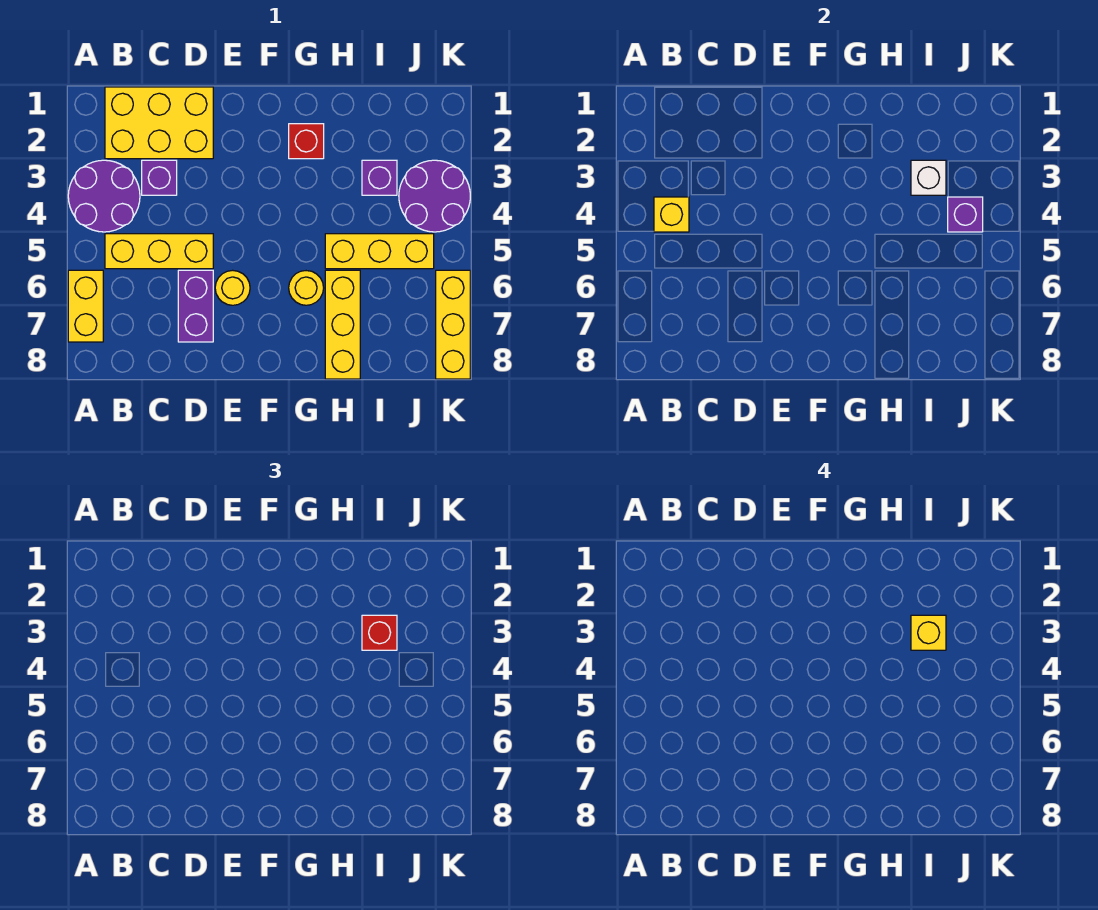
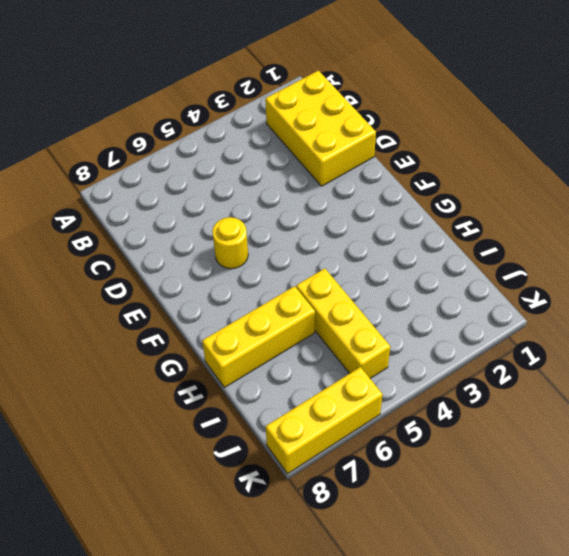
none -> purple round brick A3:B4 level 1
none -> yellow brick A6:A7 level 1
none -> yellow brick B5:D5 level 1

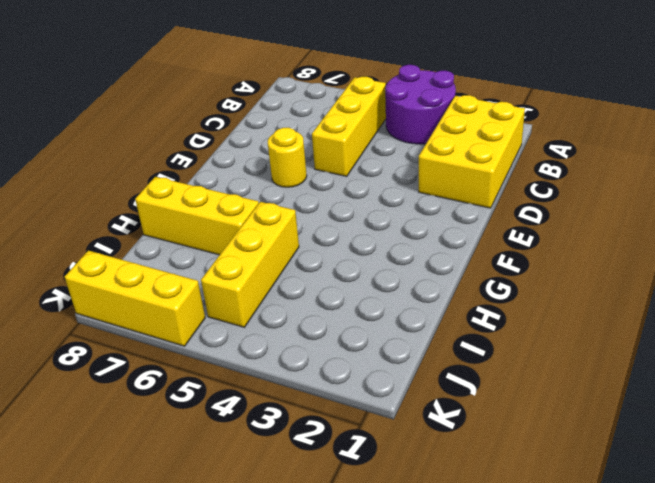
none -> yellow brick A6:A7 level 1
none -> purple brick C3 level 1
none -> purple brick D6:D7 level 1

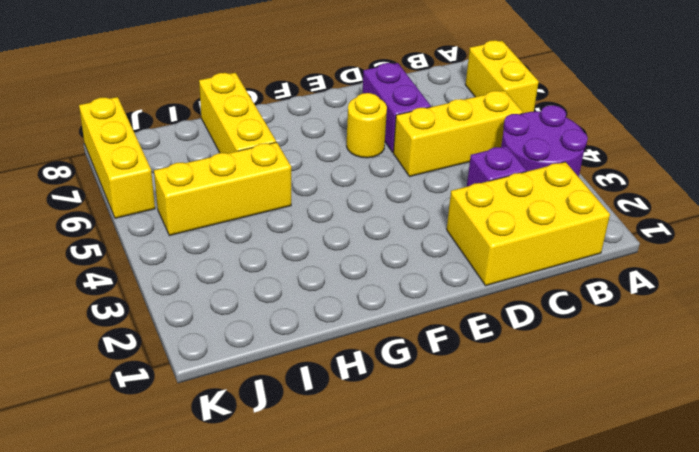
none -> red brick G2 level 1
none -> yellow round brick G6 level 1
none -> purple brick I3 level 1

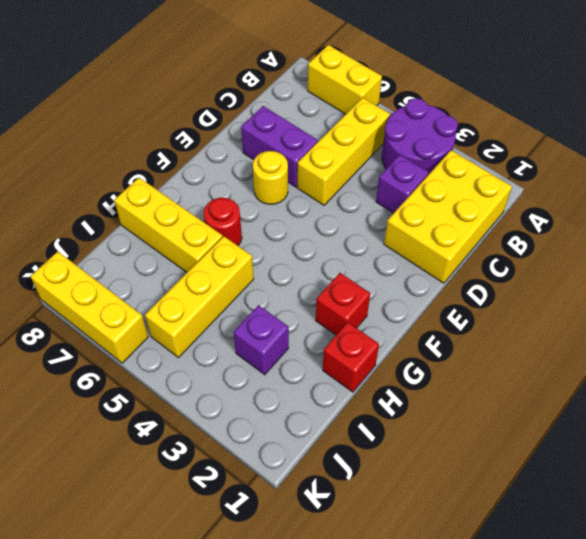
red round brick G6 level 1 -> yellow round brick G6 level 1
red brick H1 level 1 -> red brick I3 level 3
none -> purple round brick J3:K4 level 1
none -> yellow brick B4 level 2
none -> white brick I3 level 2

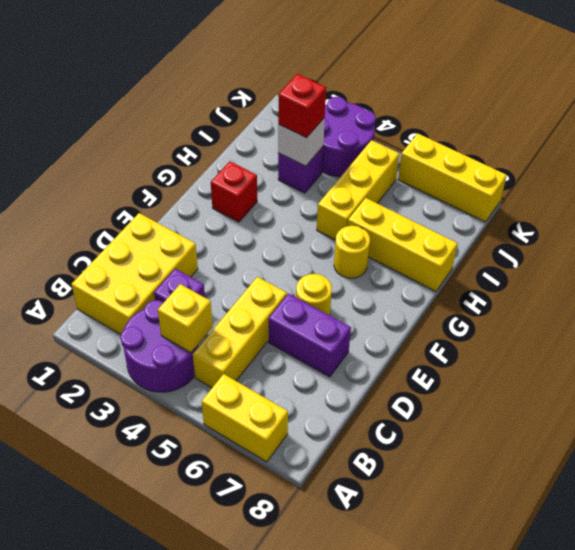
none -> purple brick J4 level 2
none -> yellow brick I3 level 4

